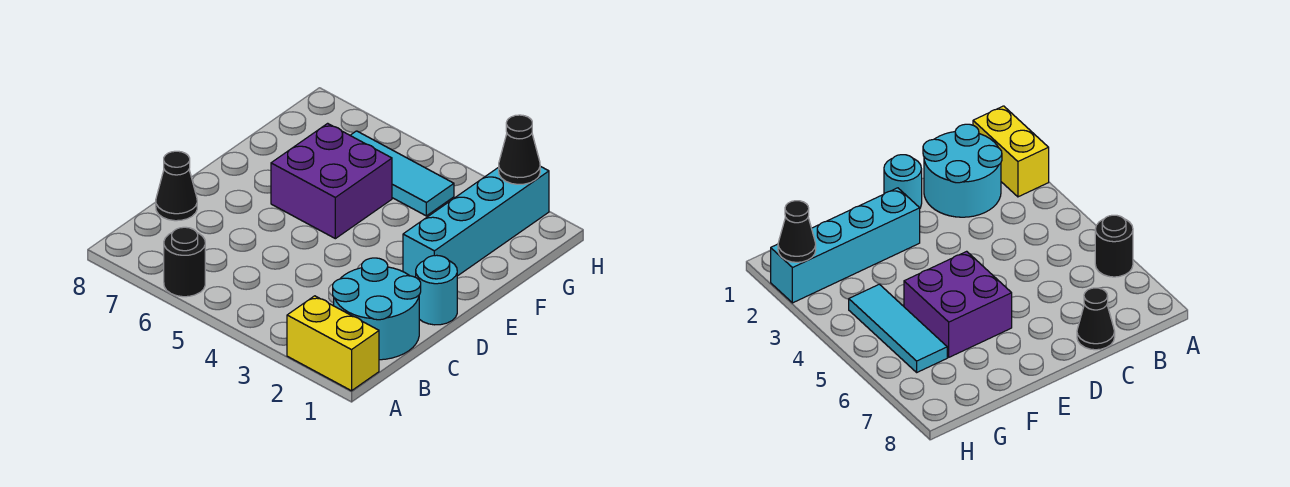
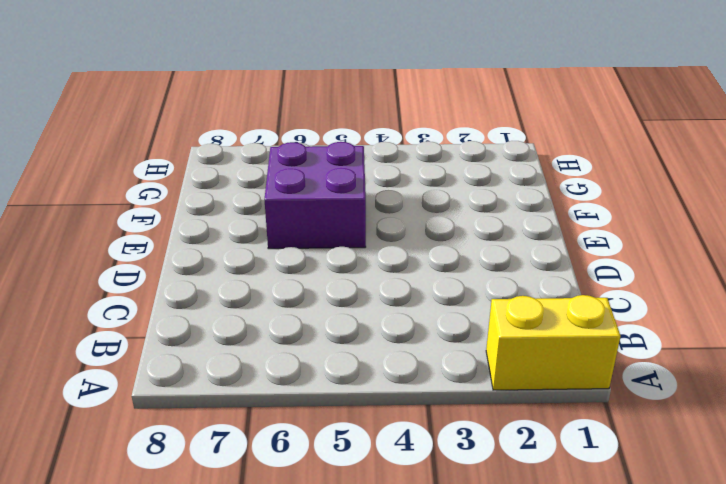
none -> black round brick A6 level 1
none -> cyan round brick B1:C2 level 1

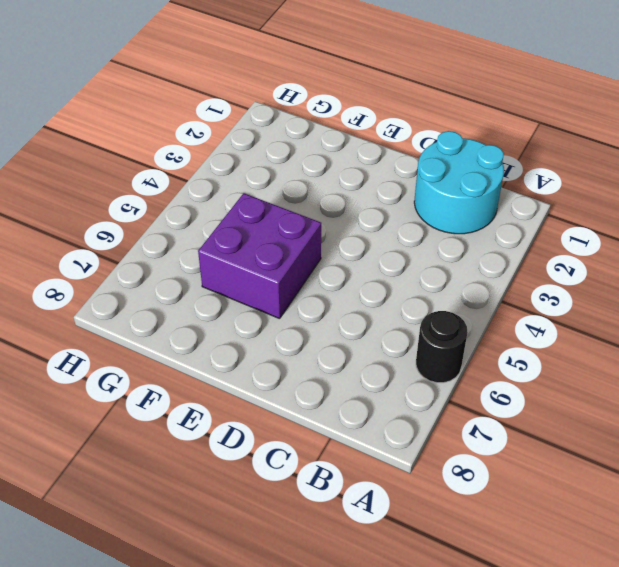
none -> yellow brick A1:A2 level 1
none -> black cone C8 level 1

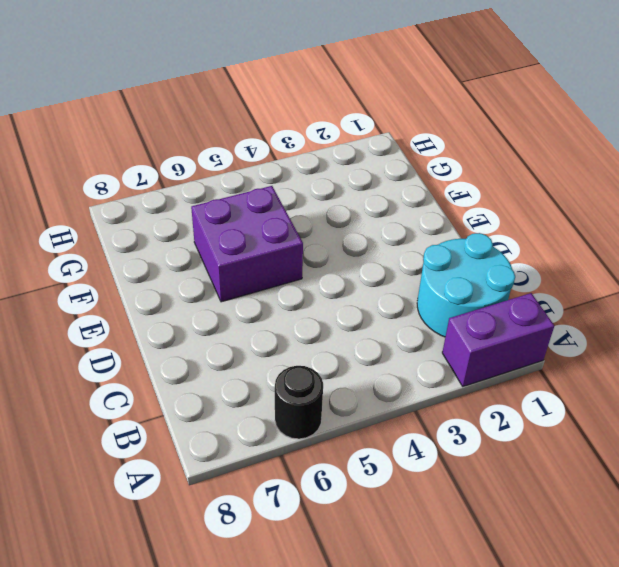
purple brick A1:A2 level 1 -> yellow brick A1:A2 level 1
none -> black cone C8 level 1
none -> cyan round brick D1 level 1

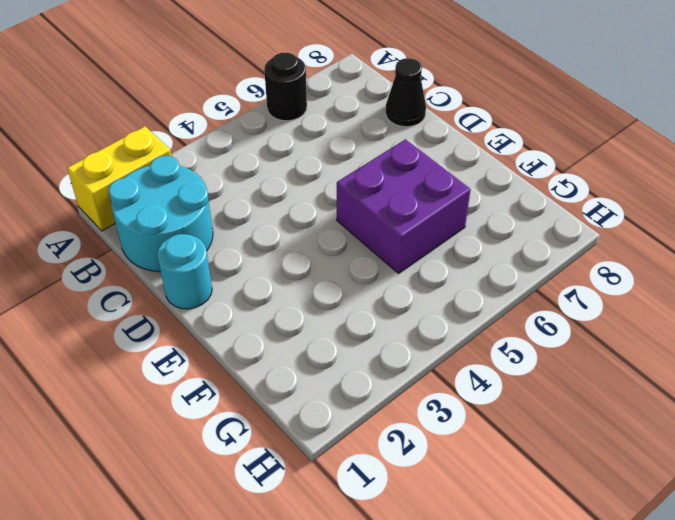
none -> cyan brick E2:H2 level 1
none -> cyan tile G4:G6 level 1

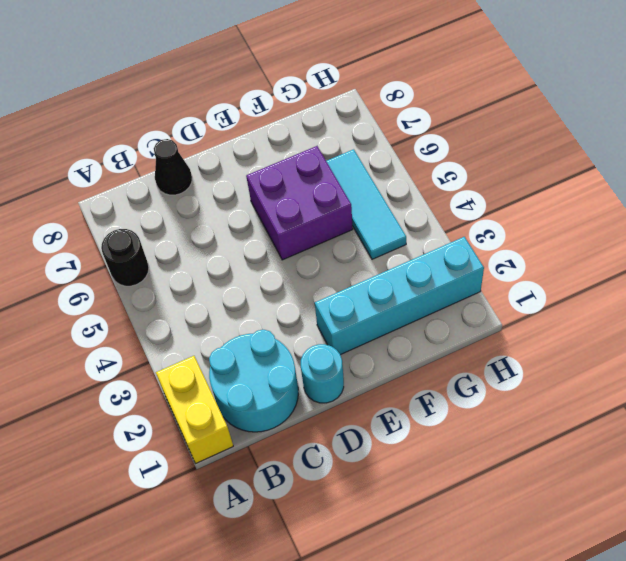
none -> black cone H2 level 2

